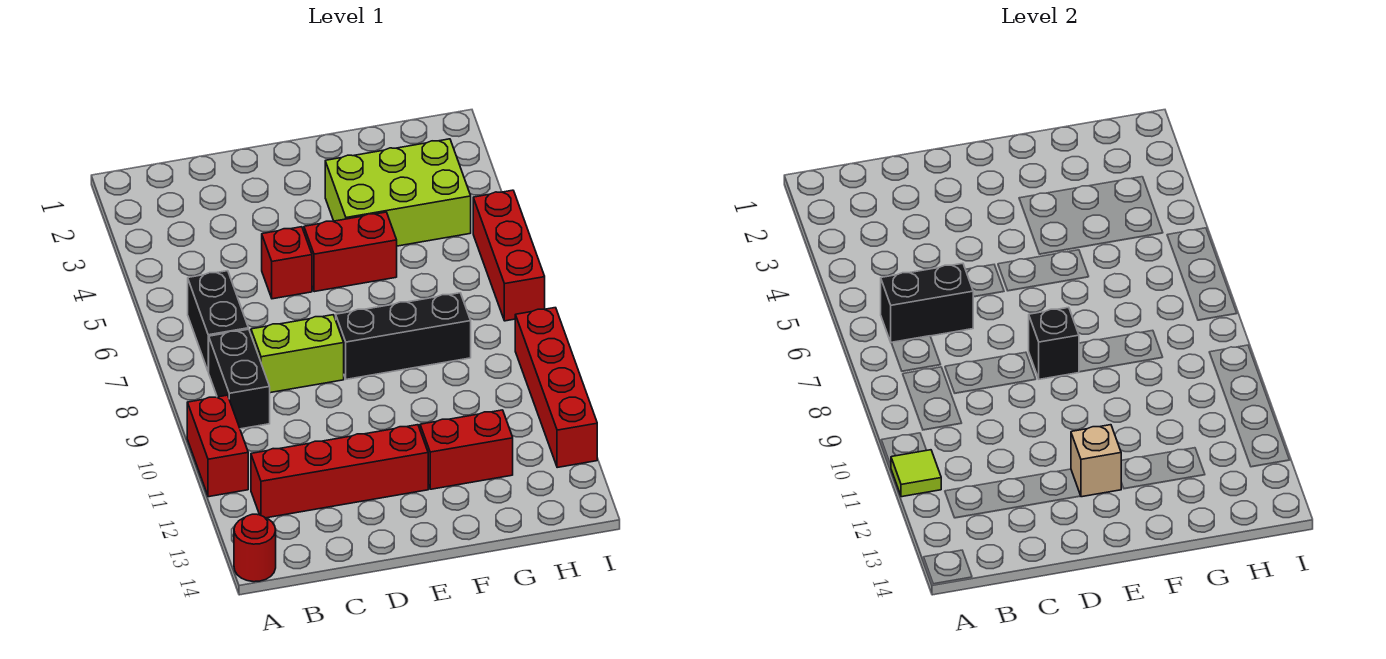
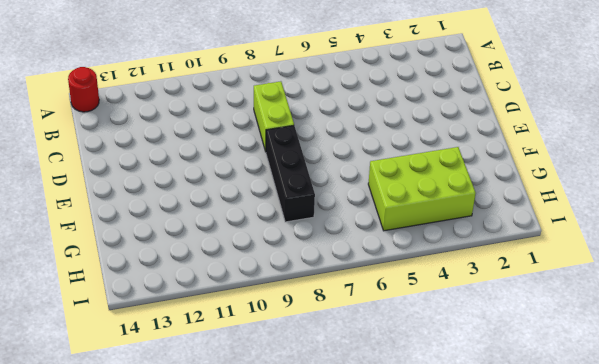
lime brick G3:H5 level 1 -> lime brick F3:H4 level 1
none -> red brick A10:A11 level 1
none -> black brick B6:B7 level 1
none -> black brick B8:B9 level 1

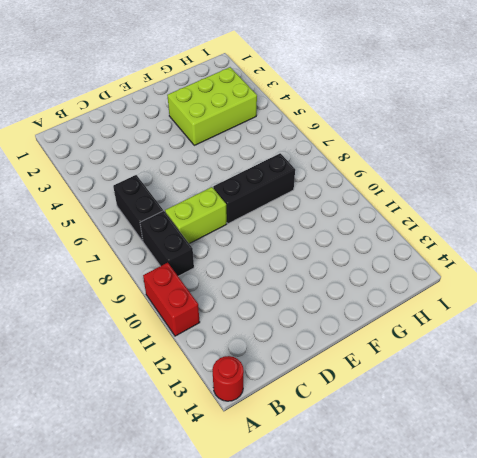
none -> red brick B12:E12 level 1
none -> red brick D5 level 1
none -> red brick E5:F5 level 1

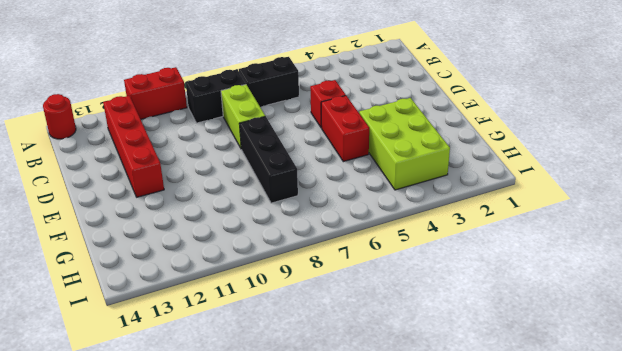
none -> red brick F12:G12 level 1
none -> red brick I5:I7 level 1
none -> red brick I9:I12 level 1

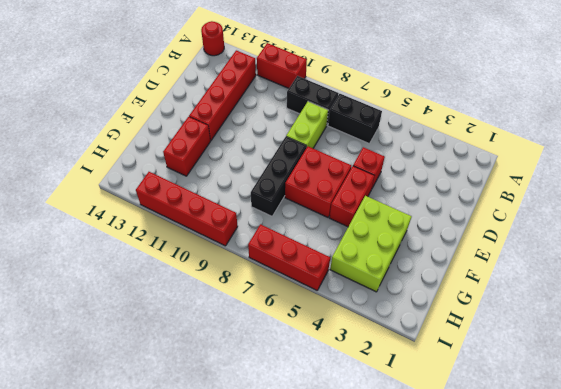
red brick E6:F7 level 1 -> none
none -> lime tile A11 level 2
none -> black brick B6:C6 level 2
none -> black brick E8 level 2

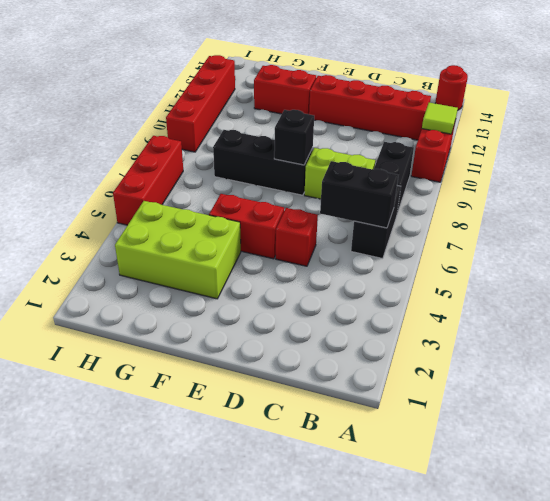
none -> tan brick E12 level 2

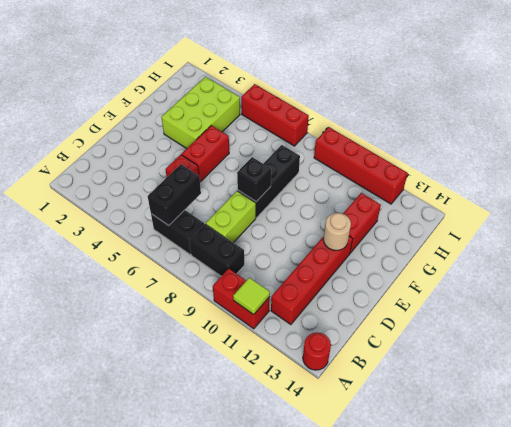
tan round brick E12 level 2 -> tan brick E12 level 2

